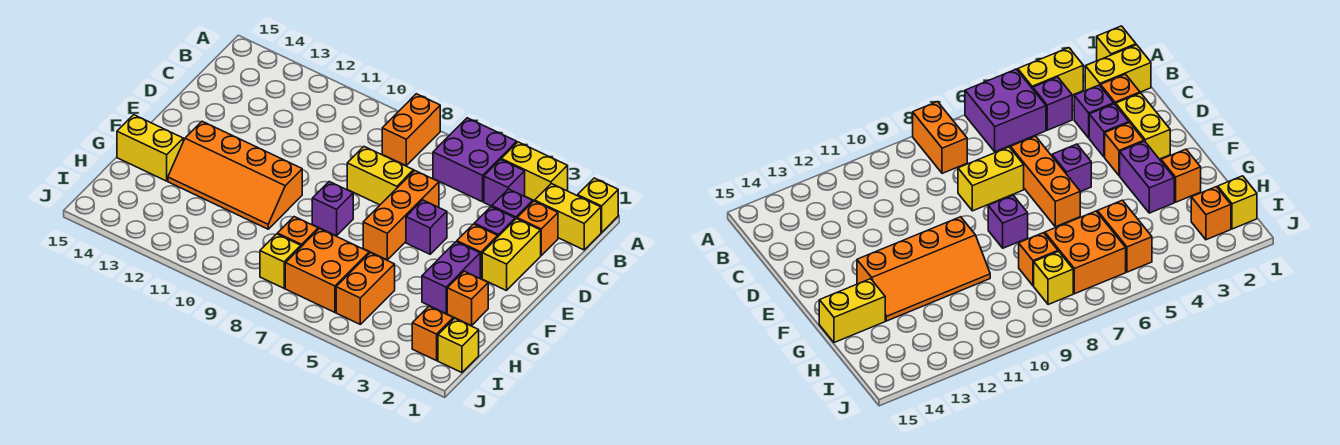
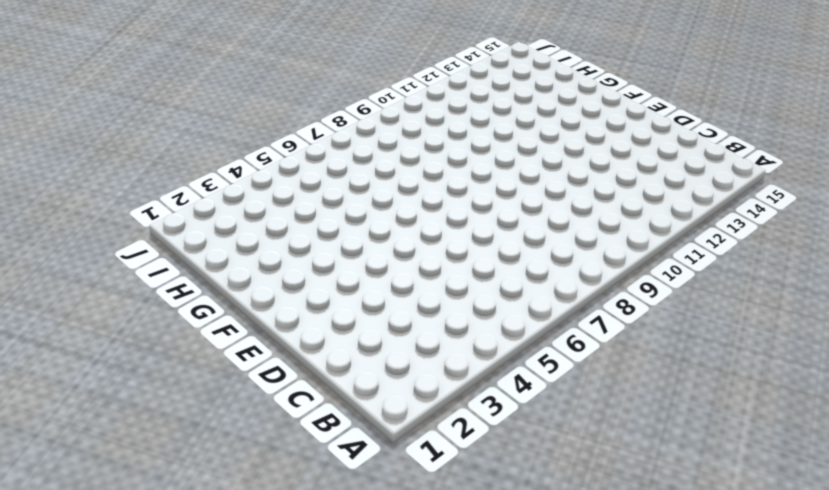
none -> yellow brick A1 level 1
none -> yellow brick A3:A4 level 1
none -> purple brick A5:B6 level 1

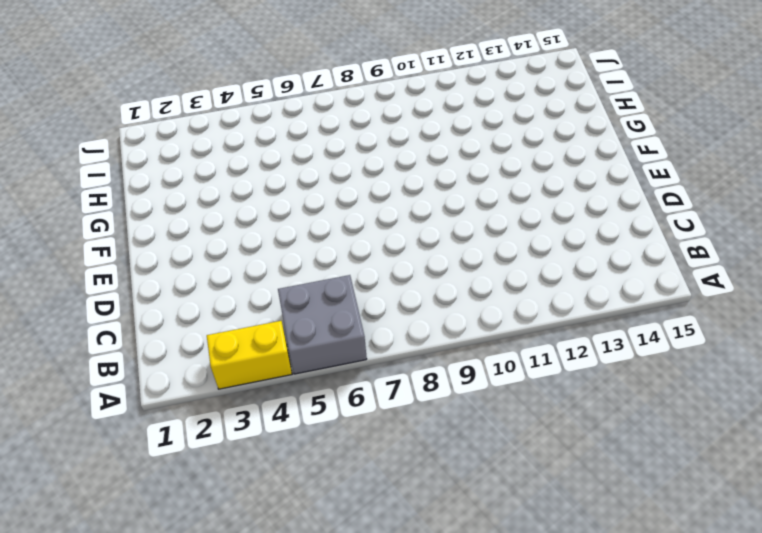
grey brick A5:B6 level 1 -> purple brick A5:B6 level 1
none -> yellow brick A1 level 1
none -> orange brick A8:B8 level 1
none -> yellow brick B1:B2 level 1

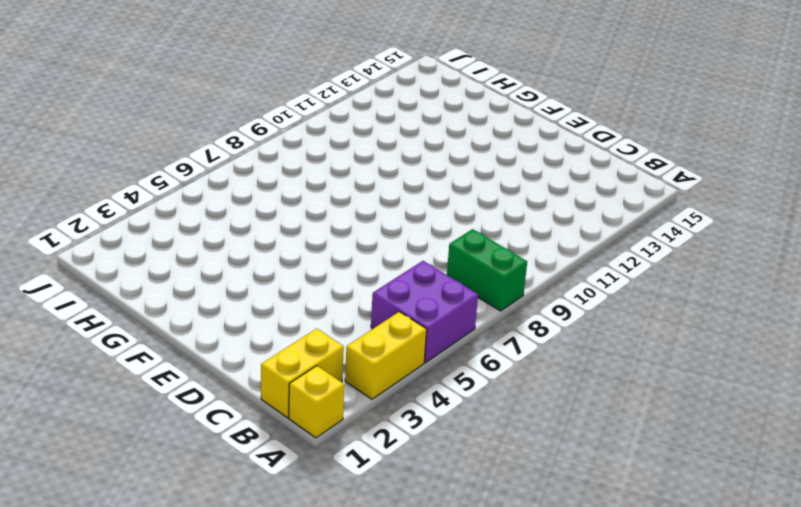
green brick A8:B8 level 1 -> orange brick A8:B8 level 1
none -> purple brick B4 level 1
none -> orange brick C2 level 1
none -> purple brick C3 level 1

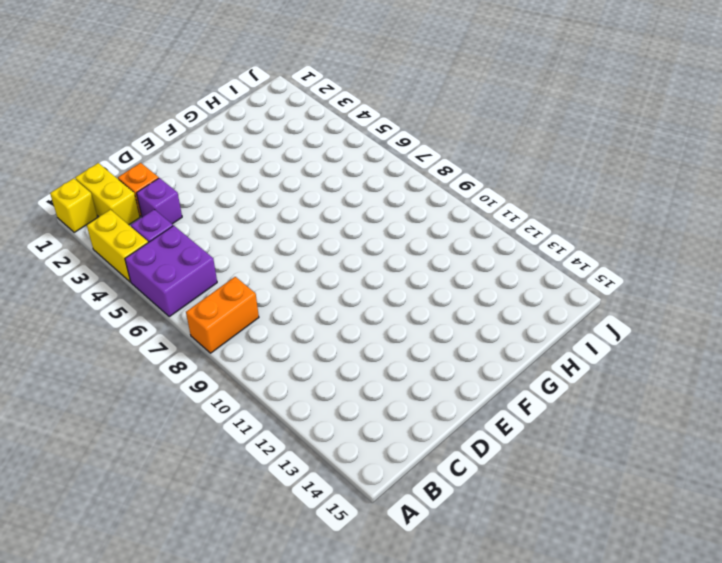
none -> yellow brick D2:E2 level 1
none -> purple brick D3 level 1
none -> orange brick D6:F6 level 1

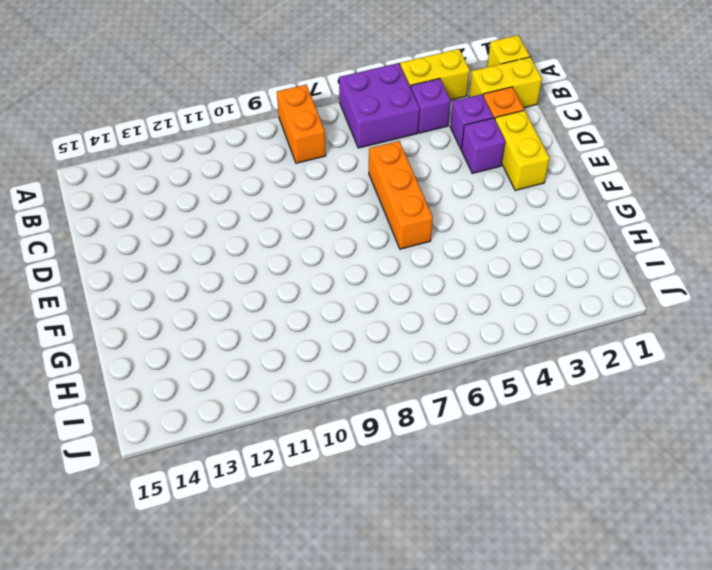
none -> yellow brick D7:D8 level 1
none -> orange brick E3 level 1
none -> purple brick E5 level 1

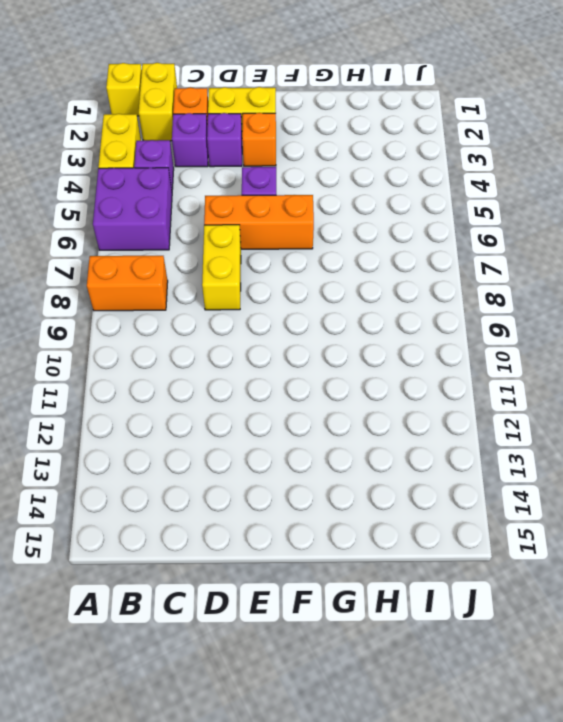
none -> purple brick F3:G3 level 1
none -> purple brick F8 level 1
none -> orange slope F10:G13 level 1 top F

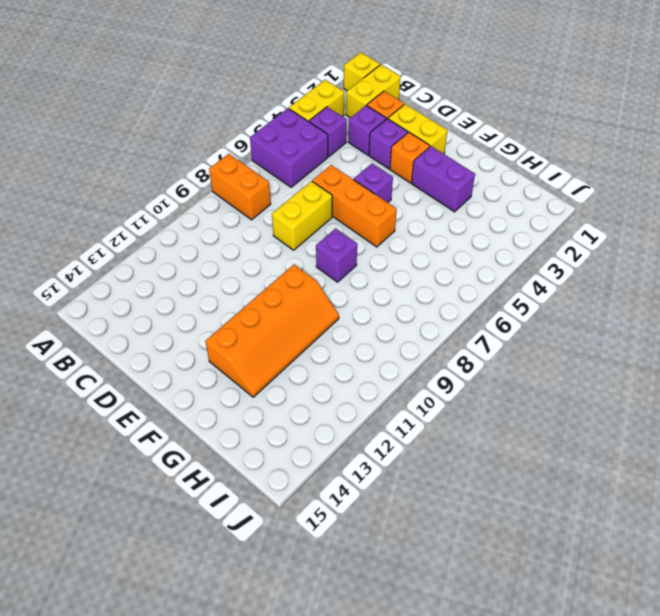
none -> orange brick G2 level 1
none -> yellow brick G14:G15 level 1
none -> orange brick H5:I5 level 1

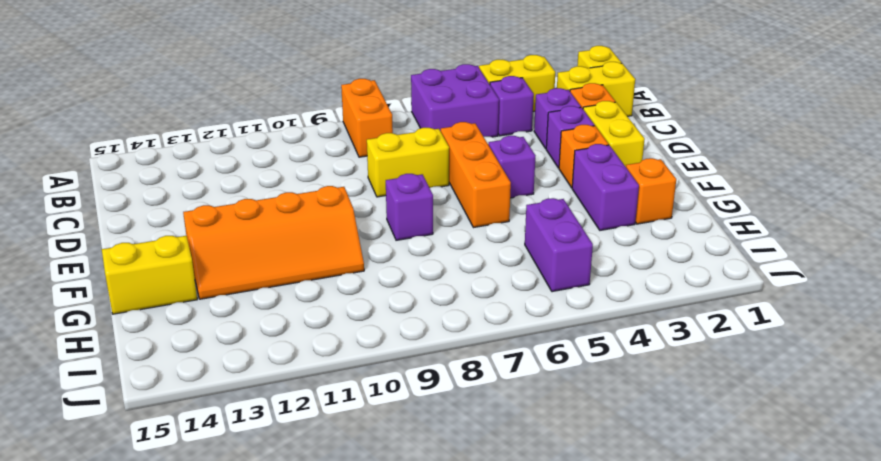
purple brick H5:I5 level 1 -> orange brick H5:I5 level 1
none -> orange brick H6:I7 level 1
none -> orange brick H8 level 1
none -> yellow brick I1 level 1

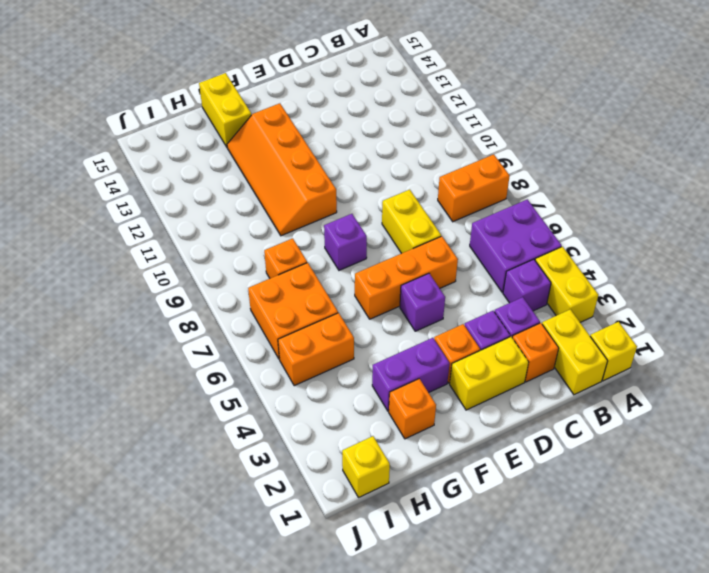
none -> orange brick I2 level 1
none -> yellow brick I8 level 1

